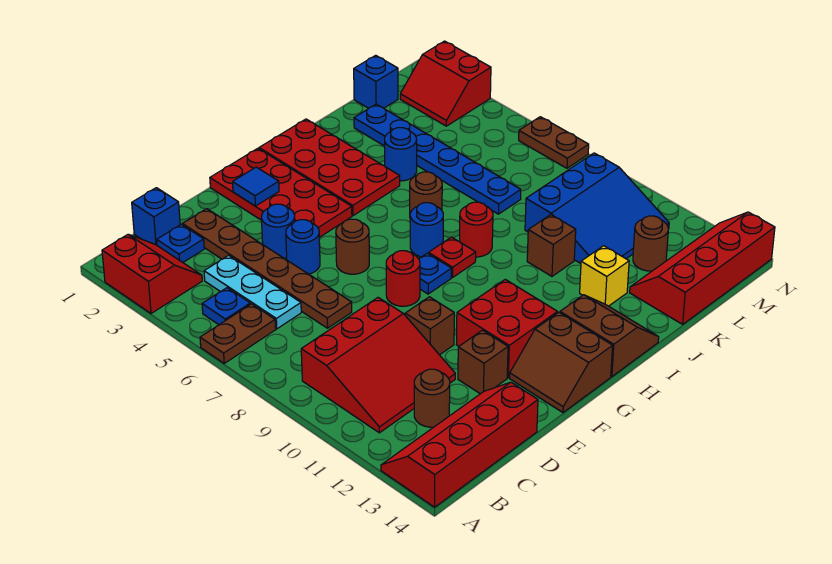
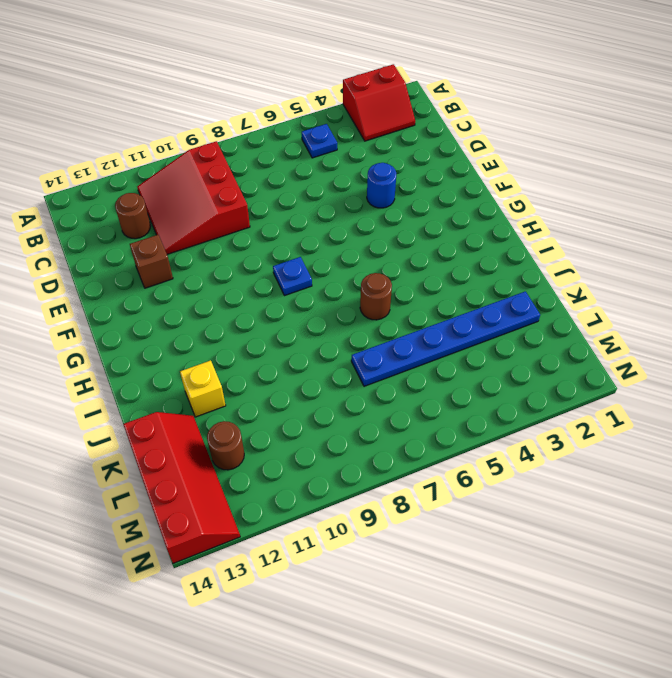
none -> brown plate A6:B6 level 1
none -> red slope A13:D14 level 1 top 14
none -> blue brick C1 level 1
none -> blue plate C2 level 1

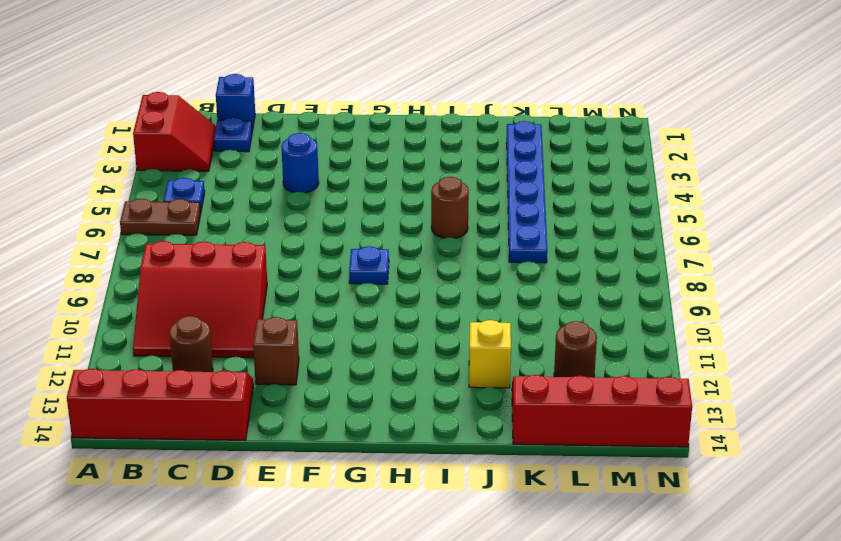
none -> cyan plate C4:C6 level 1
none -> brown plate D2:D7 level 1
none -> blue round brick E5 level 1
none -> brown brick E10 level 1

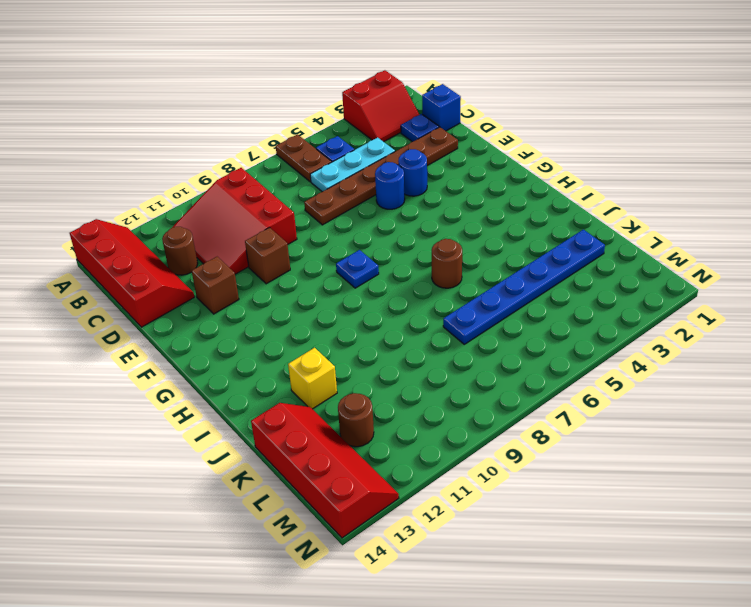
none -> red plate F1:G4 level 1
none -> brown round brick F6 level 1
none -> red round brick F8 level 1
none -> red brick F11:G12 level 1

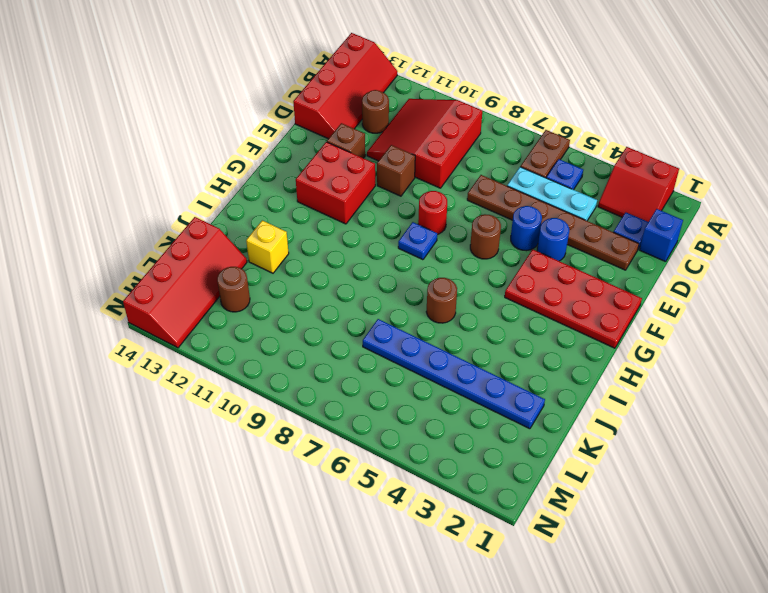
none -> brown slope F13:G14 level 1 top G
none -> red plate H1:I4 level 1
none -> blue round brick H7 level 1
none -> red plate H8 level 1

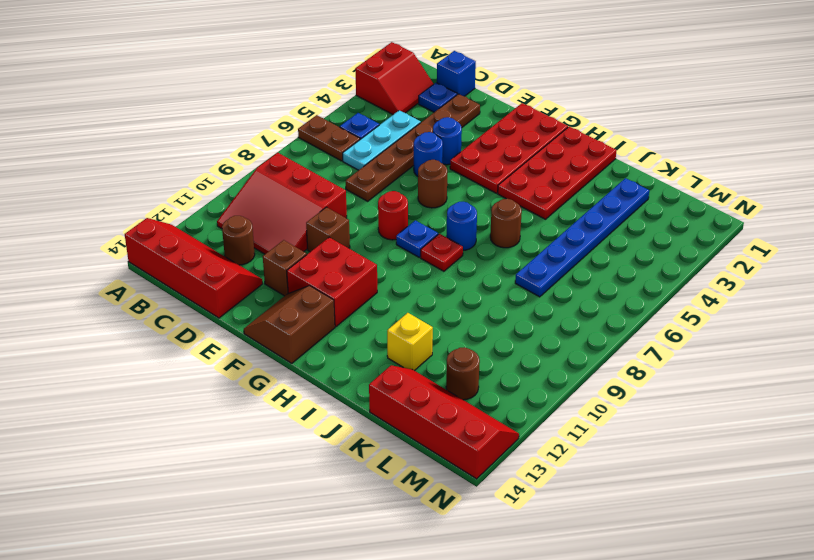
none -> brown slope H13:I14 level 1 top H
none -> red round brick I8 level 1
none -> blue round brick J4 level 1
none -> brown brick J10 level 1

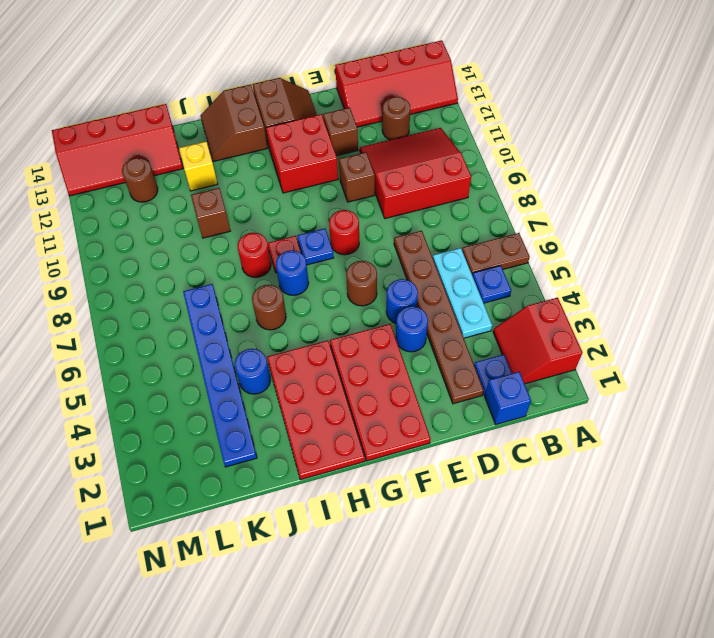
none -> blue slope K9:M11 level 1 top 9
none -> blue brick L1 level 1
none -> red slope M2:N3 level 1 top N
none -> brown plate N6:N7 level 1

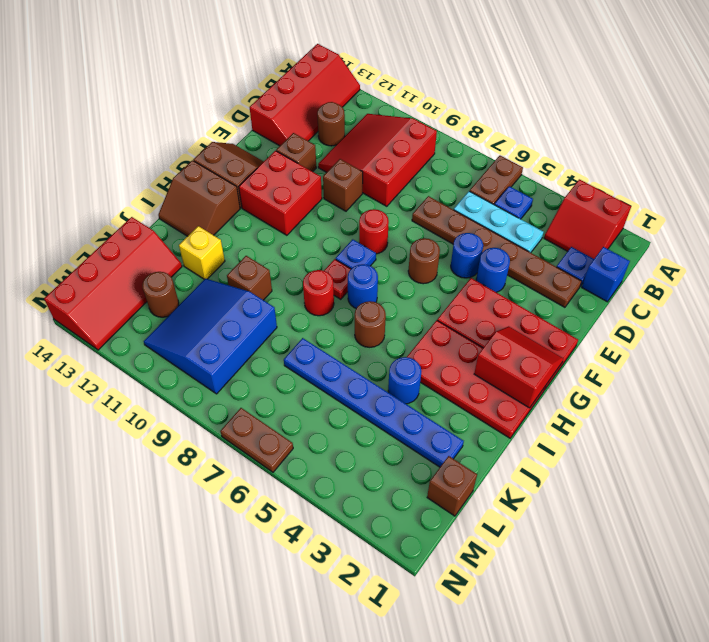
red slope G1:H2 level 2 top H -> red slope M2:N3 level 1 top N
brown brick L1 level 1 -> blue brick L1 level 1
none -> blue tile F2 level 2

